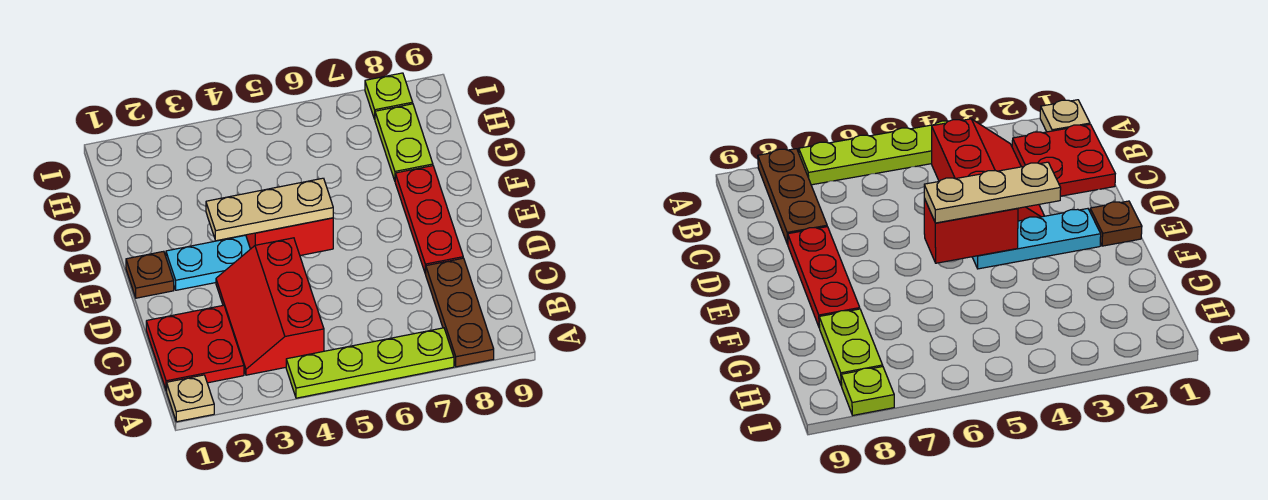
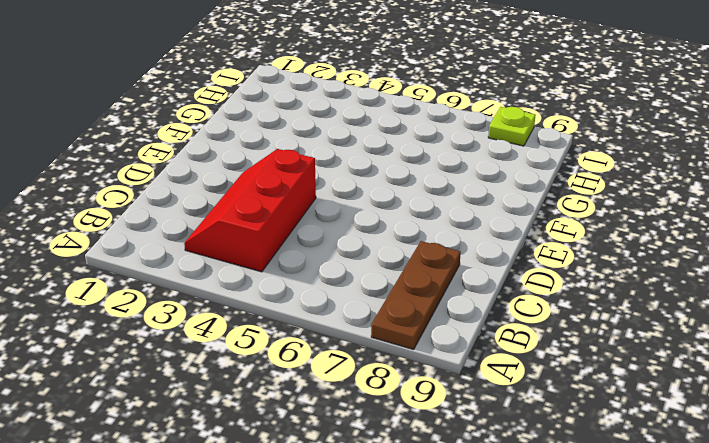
none -> tan plate A1 level 1
none -> lime plate A4:A7 level 1
none -> red plate B1:C2 level 1

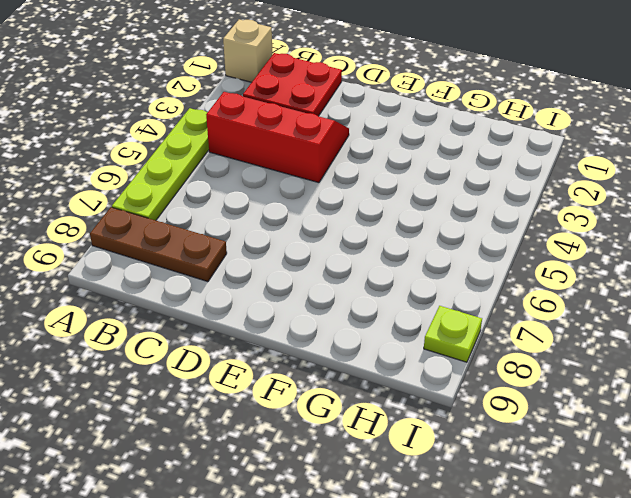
tan brick A1 level 1 -> tan plate A1 level 1
none -> red plate D8:F8 level 1
none -> brown plate E1 level 1
none -> cyan plate E2:E4 level 1

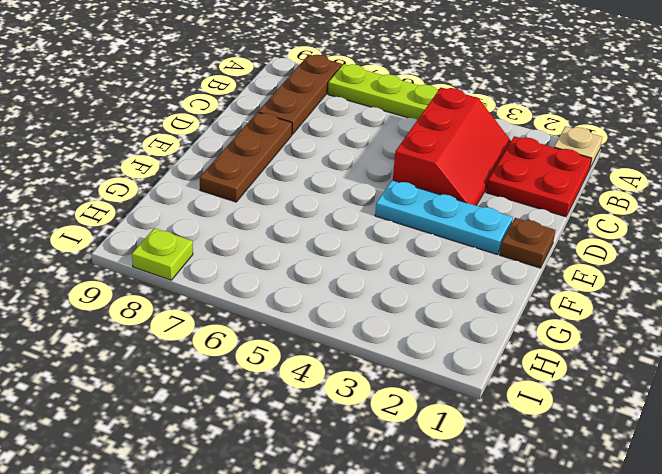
brown plate D8:F8 level 1 -> red plate D8:F8 level 1
none -> lime plate G8:H8 level 1
none -> red brick E4:E5 level 2
none -> tan plate E3:E5 level 3

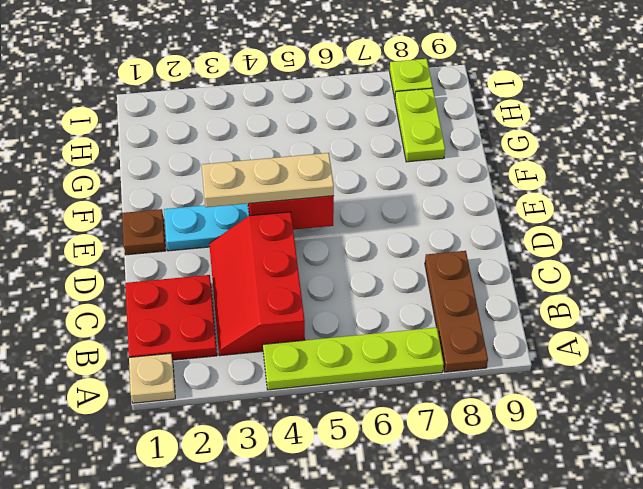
none -> red plate D8:F8 level 1

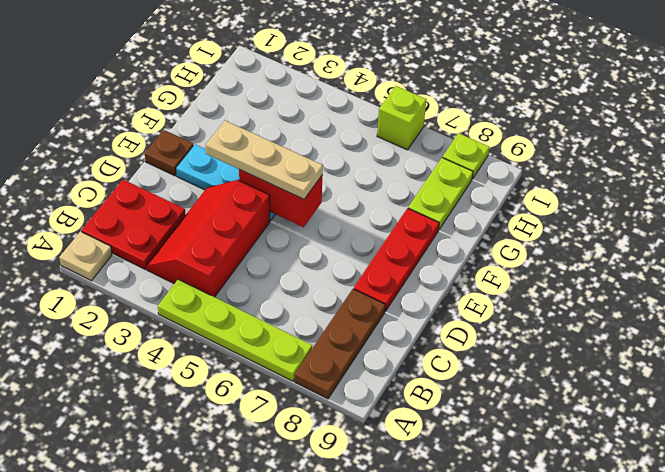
lime brick I6 level 1 -> none

